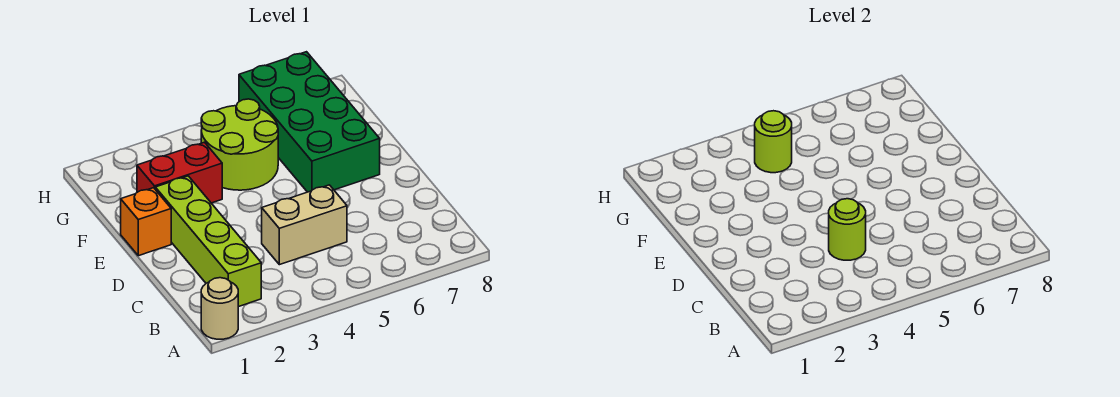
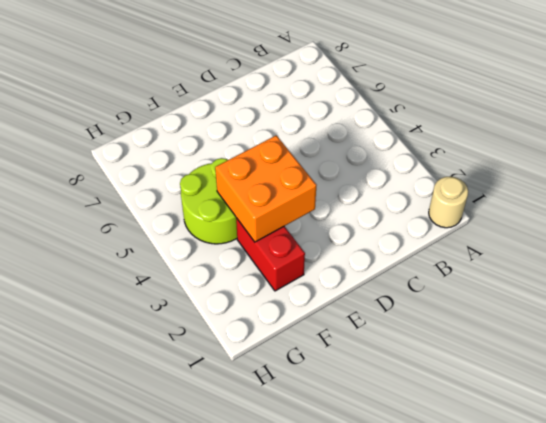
orange brick E3:F4 level 2 -> none
none -> lime brick B2:E2 level 1
none -> tan brick C4:C5 level 1

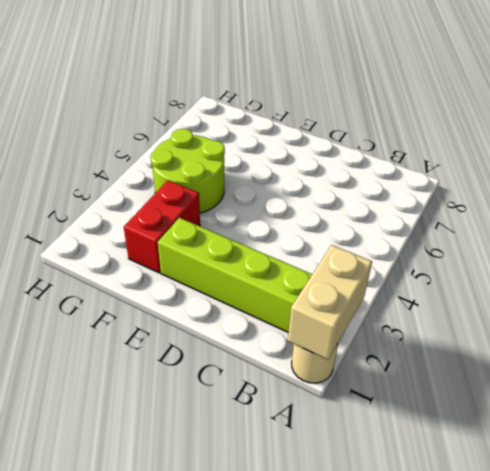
tan brick A1:A2 level 2 -> tan brick C4:C5 level 1
none -> orange brick E1 level 1
none -> green brick E6:H7 level 1

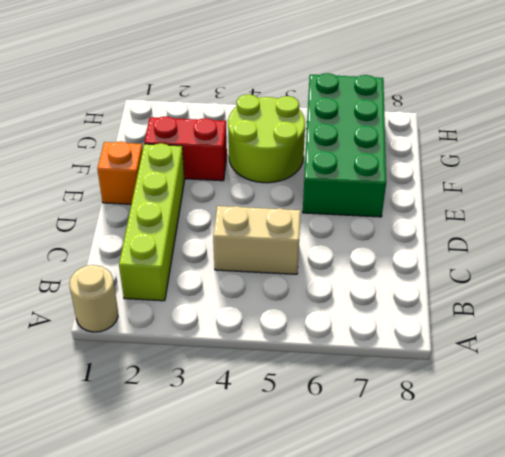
none -> lime round brick C4 level 2
none -> lime round brick G4 level 2

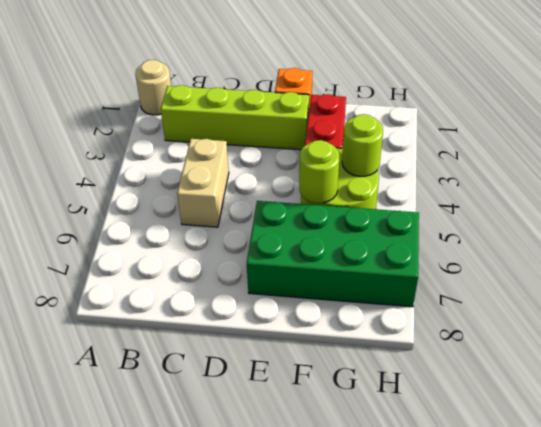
lime round brick F5 level 2 -> lime round brick C4 level 2

